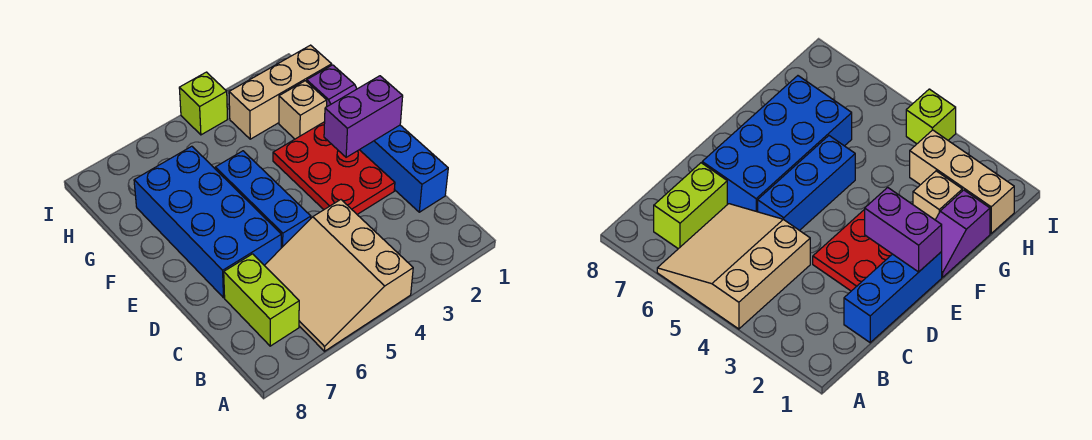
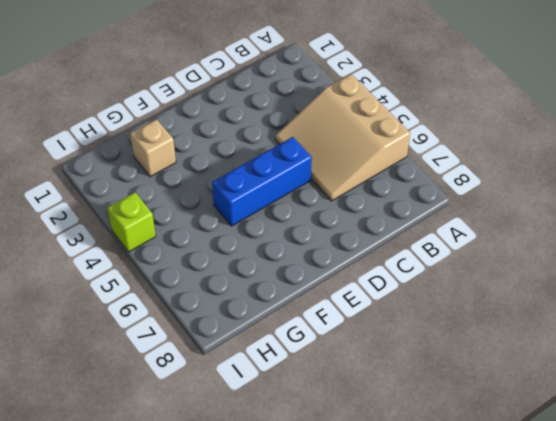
tan slope A4:C6 level 1 top A -> tan slope A4:C6 level 1 top 4
none -> lime brick B7:C7 level 1
none -> blue brick C1:E1 level 1

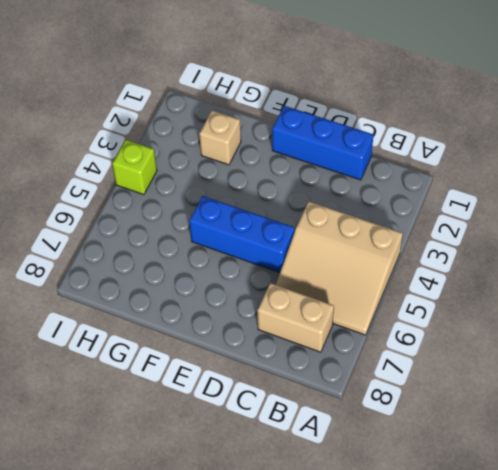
tan brick B7:C7 level 1 -> lime brick B7:C7 level 1
none -> red plate D2:F3 level 1
none -> blue brick D6:G7 level 1

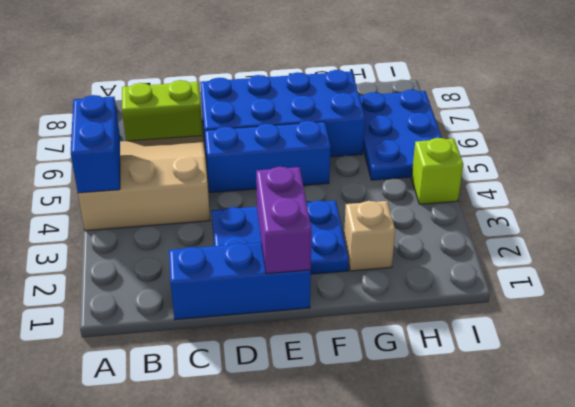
blue brick A4:A5 level 2 -> none
blue plate D2:F3 level 1 -> red plate D2:F3 level 1
blue plate H5:I7 level 1 -> none
none -> purple slope F1:G1 level 1 top G
none -> tan brick H1:H3 level 1

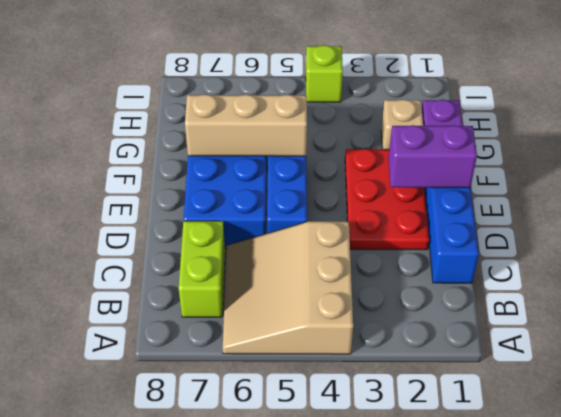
tan brick F5:F7 level 2 -> tan brick H1:H3 level 1

